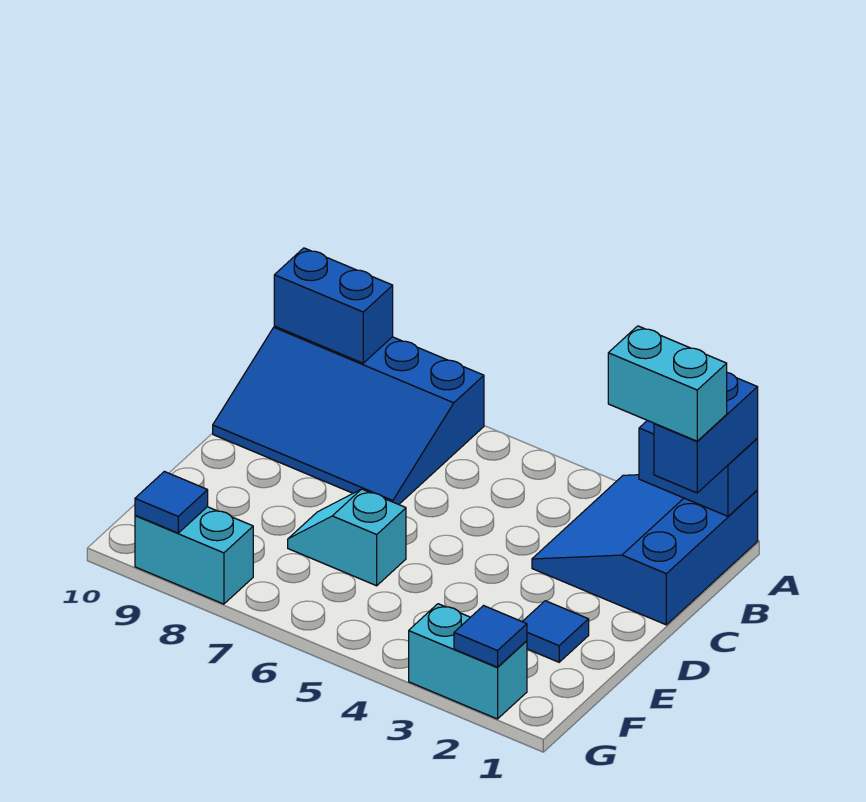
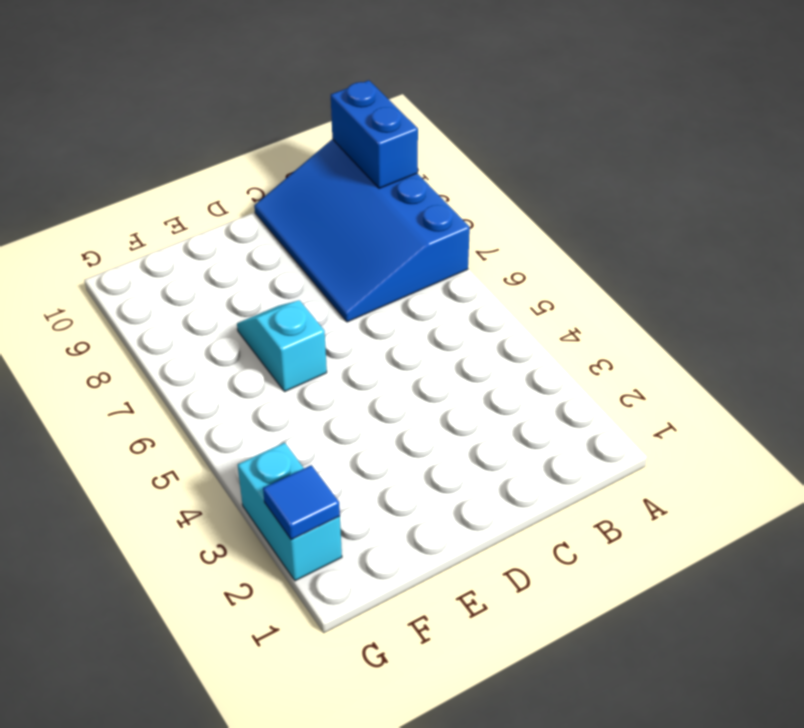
none -> blue slope A1:C3 level 1 top 1
none -> blue tile E2 level 1
none -> cyan brick G8:G9 level 1

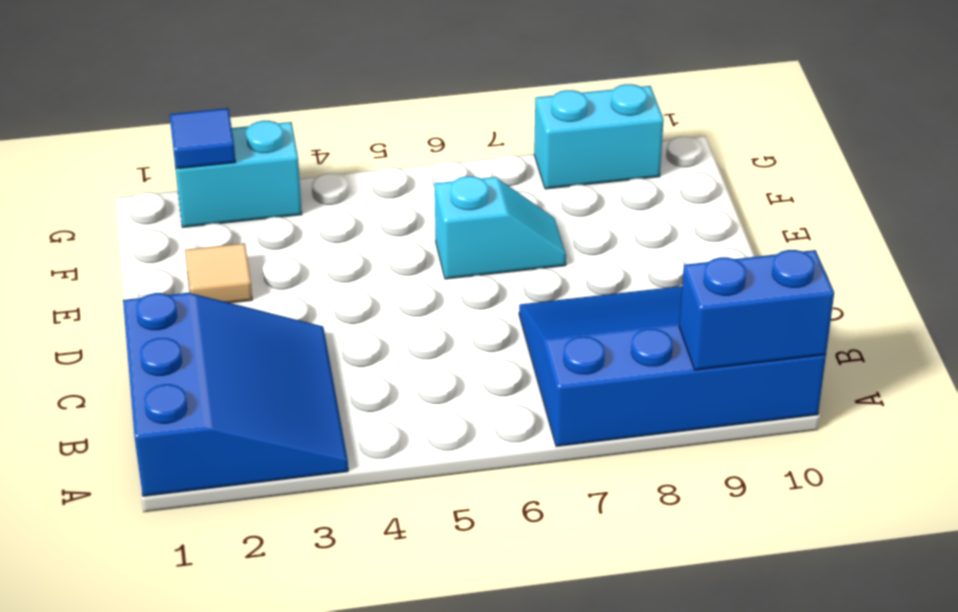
tan tile E2 level 1 -> blue tile E2 level 1
none -> blue brick A1:A2 level 2
none -> blue tile G9 level 2
none -> blue brick A1:B1 level 3

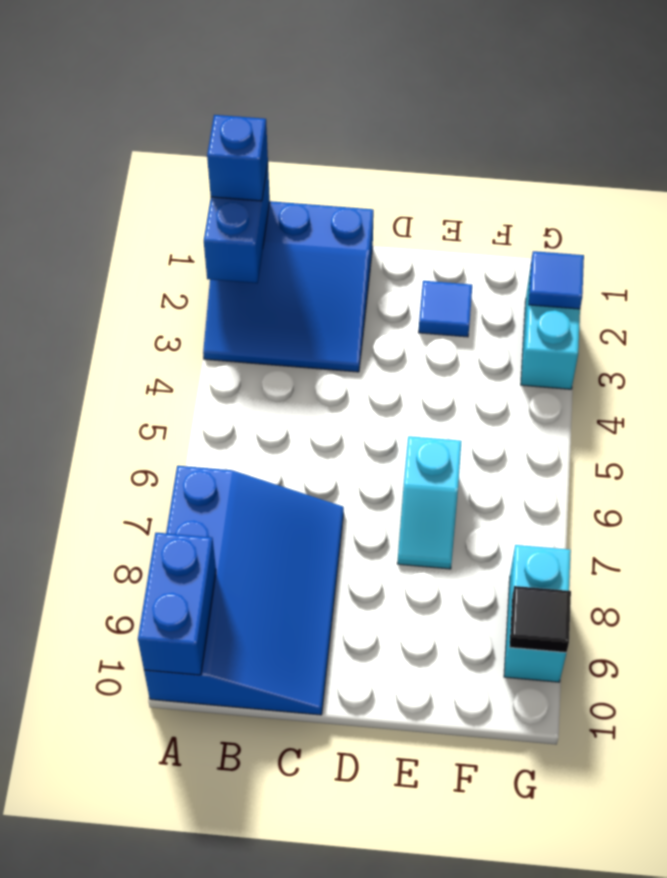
blue brick A1 level 3 -> blue brick A1:B1 level 3
black tile G9 level 2 -> blue tile G9 level 2
none -> cyan brick B1:B2 level 4

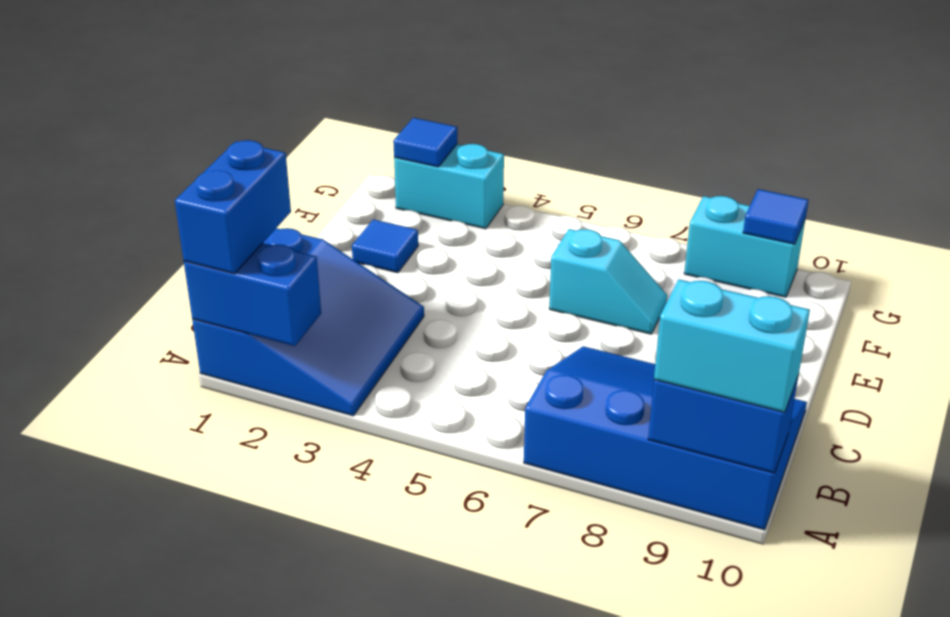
cyan brick A9:A10 level 3 -> cyan brick B1:B2 level 4

